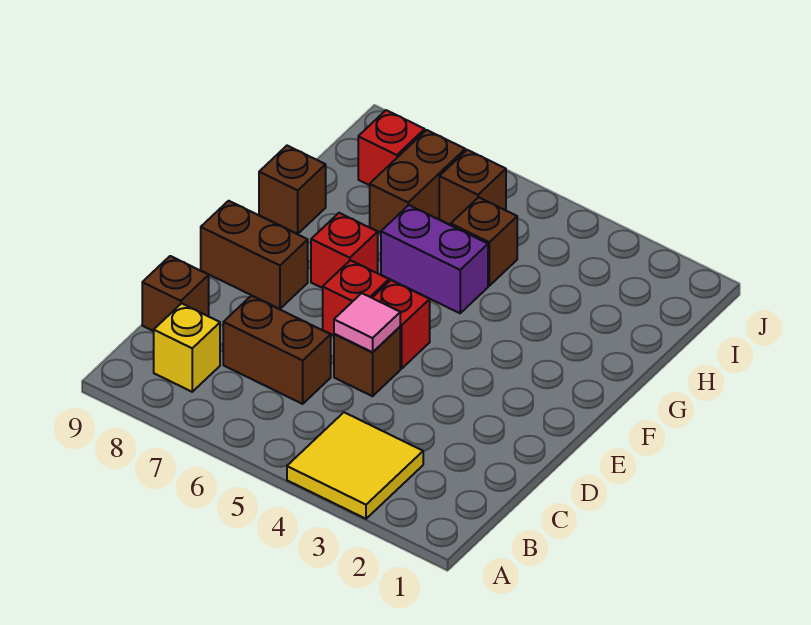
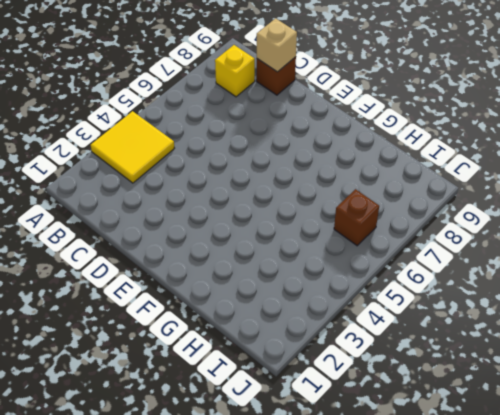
tan brick C9 level 2 -> none
none -> brown brick C6:C7 level 1
none -> brown brick D5 level 1
none -> red brick E5 level 1

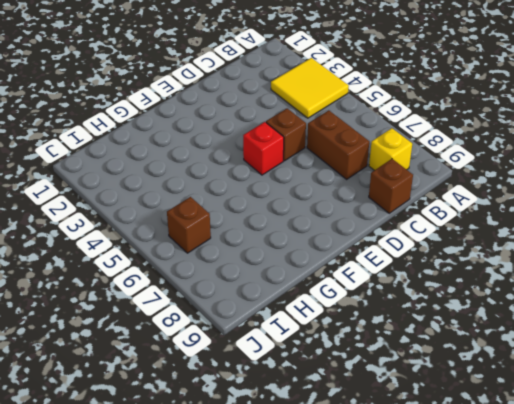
none -> red brick E6 level 1
none -> brown brick E8:E9 level 1
none -> red brick F7 level 1

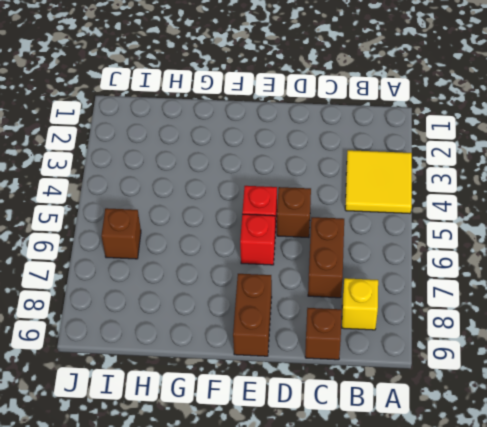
none -> red brick F7 level 1
none -> purple brick G5:G6 level 1
none -> brown brick G9 level 1

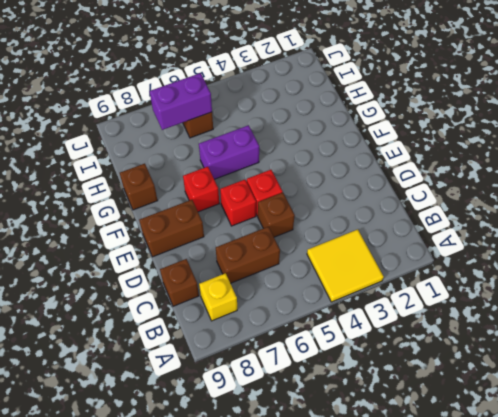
purple brick I6:I7 level 2 -> none
none -> brown brick H5 level 1
none -> brown brick H7:I7 level 1
none -> red brick I8 level 1

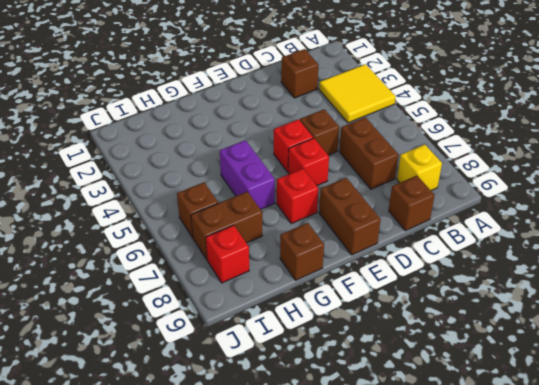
brown brick C2 level 1 -> brown brick H5 level 1
none -> pink tile D5 level 2

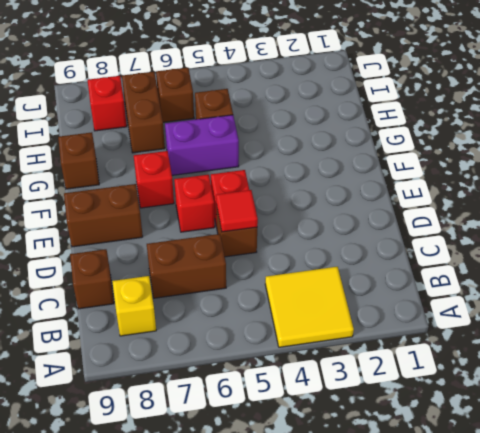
red tile D5 level 2 -> pink tile D5 level 2

